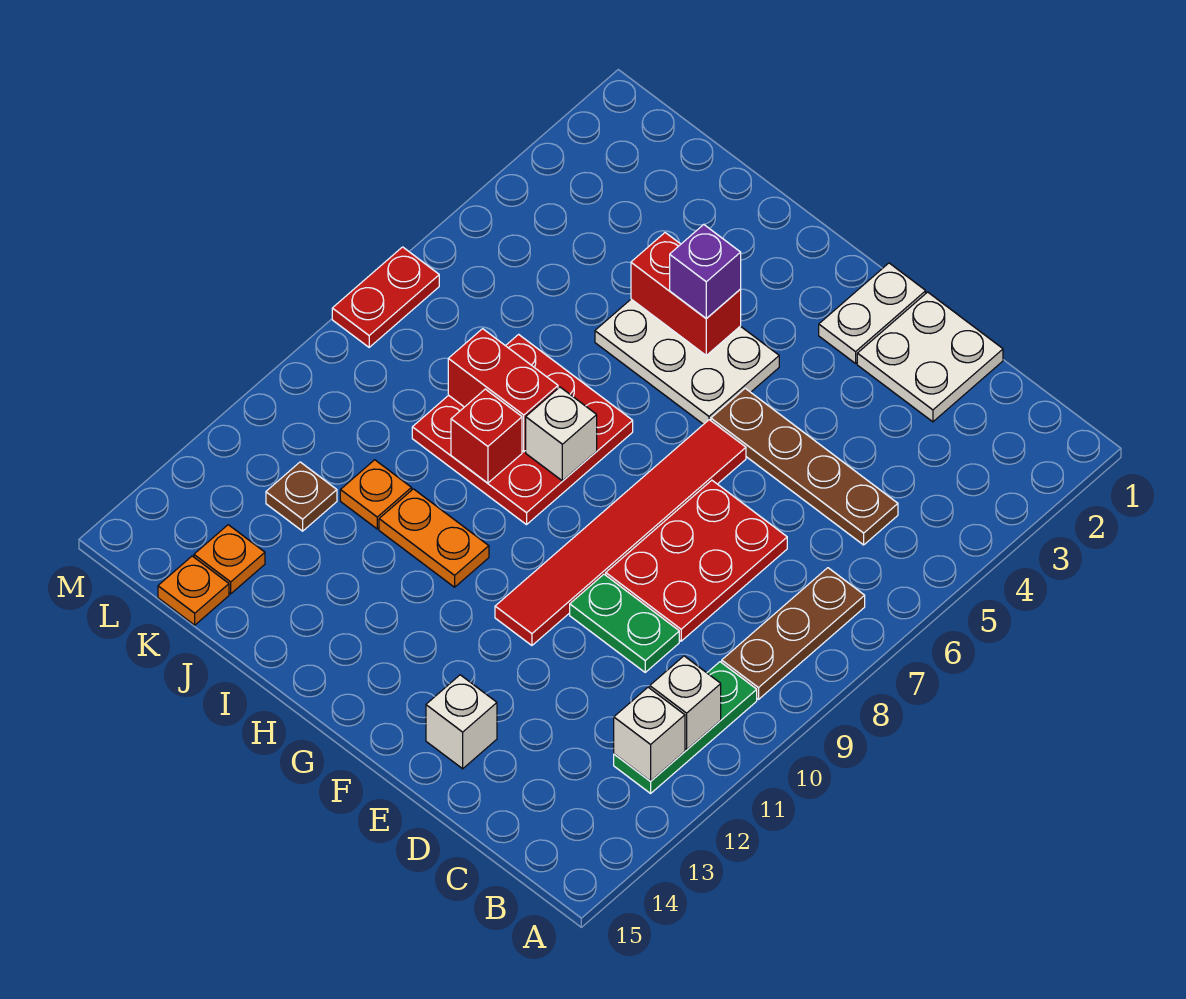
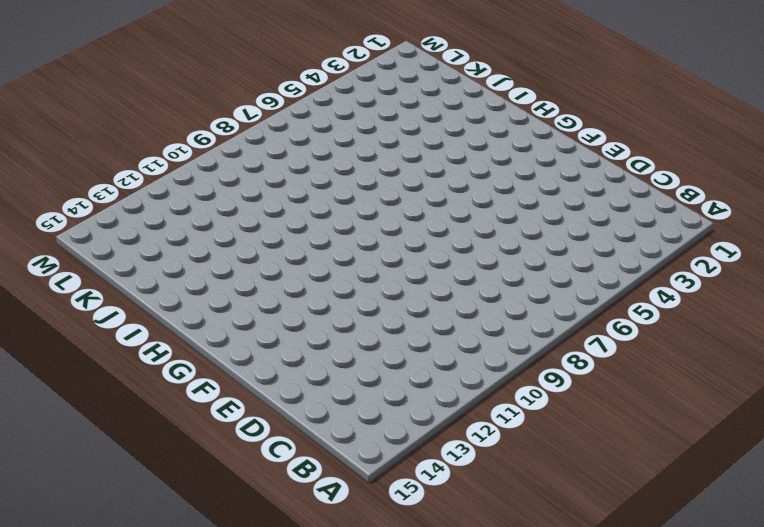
none -> brown plate B7:B9 level 1
none -> green plate B10:B12 level 1
none -> brown plate C5:F5 level 1

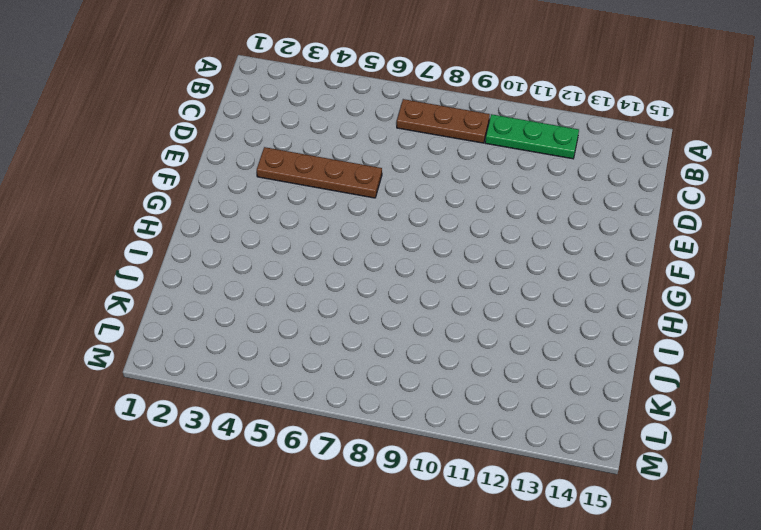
brown plate E3:E6 level 1 -> brown plate C5:F5 level 1
none -> white plate D1:E2 level 1
none -> red plate D7:E9 level 1
none -> green plate D10:E10 level 1

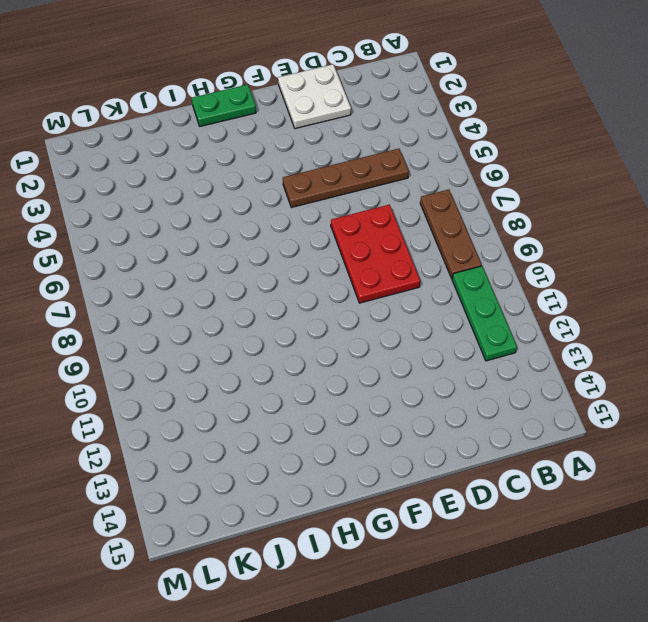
green plate G1:H1 level 1 -> green plate D10:E10 level 1
none -> white brick E14 level 1
none -> white plate F1:F2 level 1
none -> red tile F6:F11 level 1

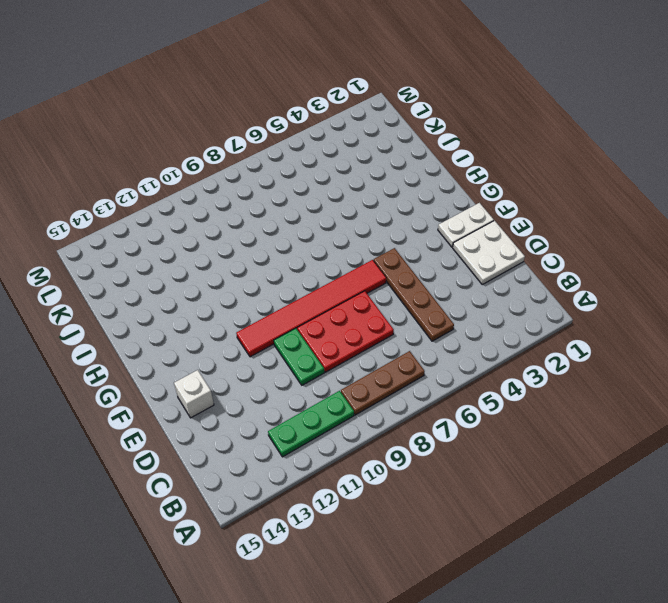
none -> white plate G4:I5 level 1
none -> red plate H7:J9 level 1
none -> orange plate H11:I11 level 1

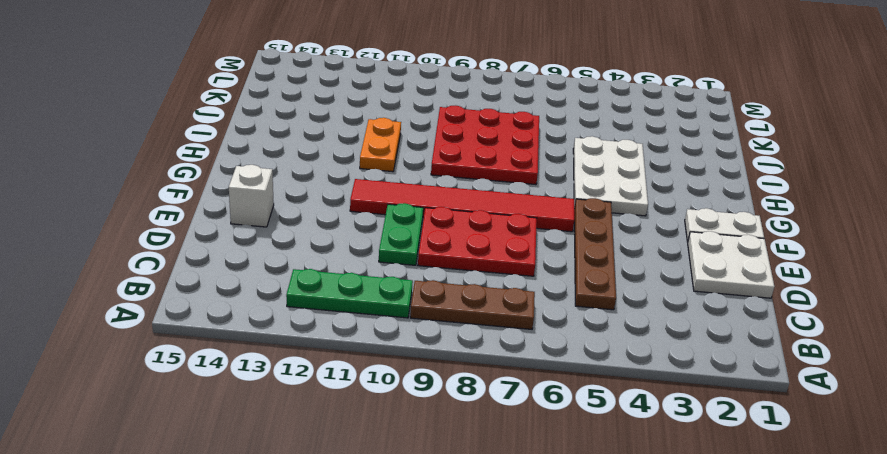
none -> orange plate J11 level 1
none -> brown plate K12 level 1
none -> orange plate K14 level 1

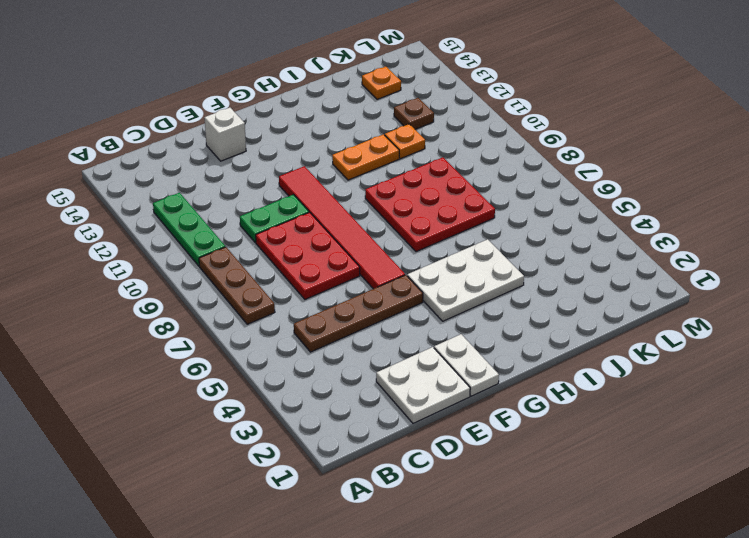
none -> orange plate K15 level 1
none -> red plate M7:M8 level 1
none -> white brick B11 level 2

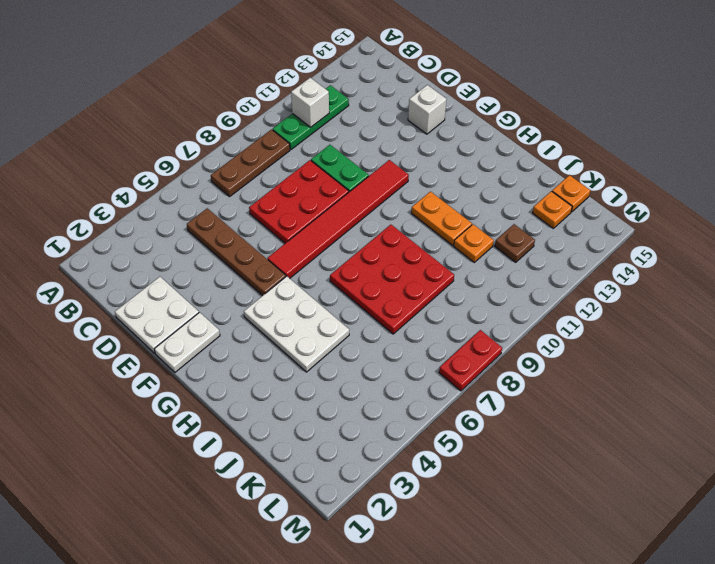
none -> white brick B12 level 2
none -> red brick H4:I4 level 2
none -> white brick H8 level 2

